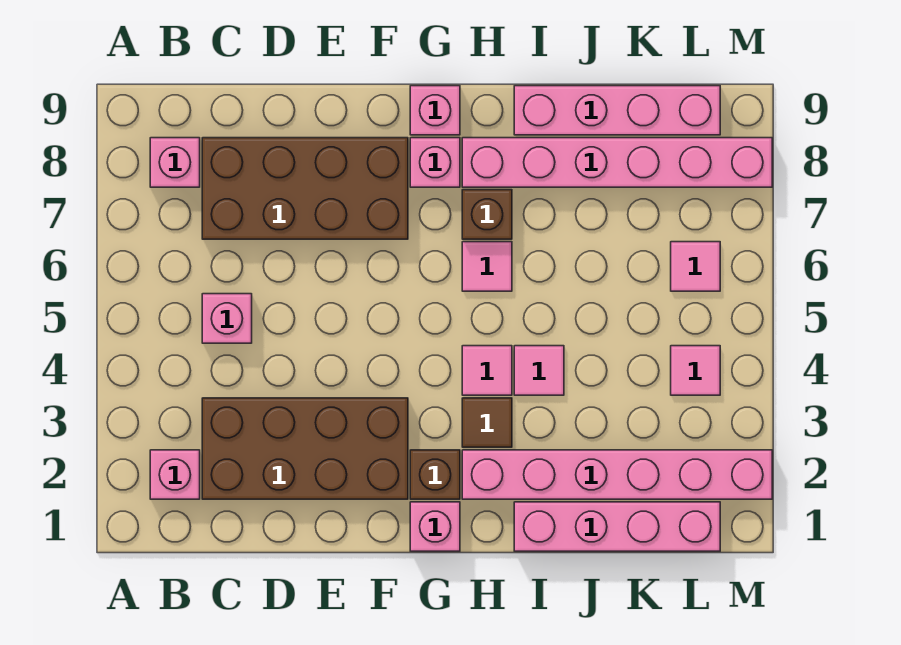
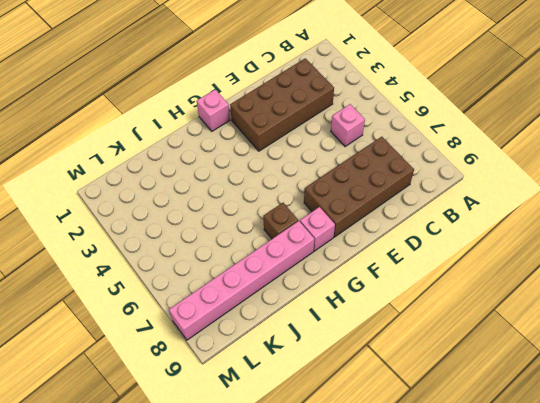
none -> pink brick B2 level 1
none -> pink brick B8 level 1
none -> brown brick G2 level 1

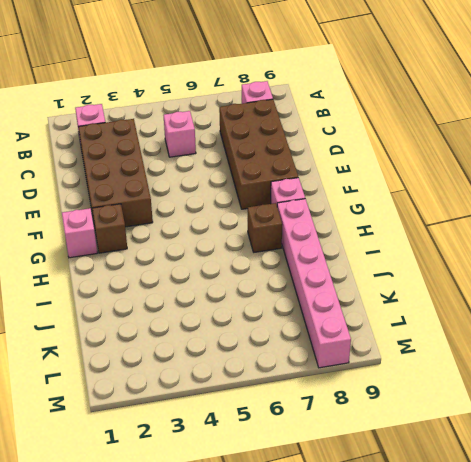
none -> pink brick G9 level 1
none -> pink brick H2:M2 level 1
none -> brown tile H3 level 1

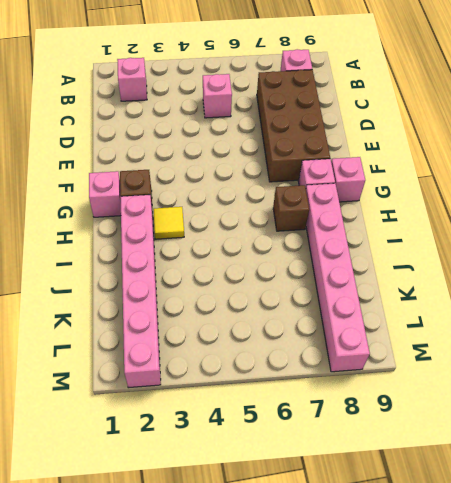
yellow tile H3 level 1 -> brown tile H3 level 1
none -> brown brick C2:F3 level 1
none -> pink tile H4 level 1
none -> pink tile H6 level 1

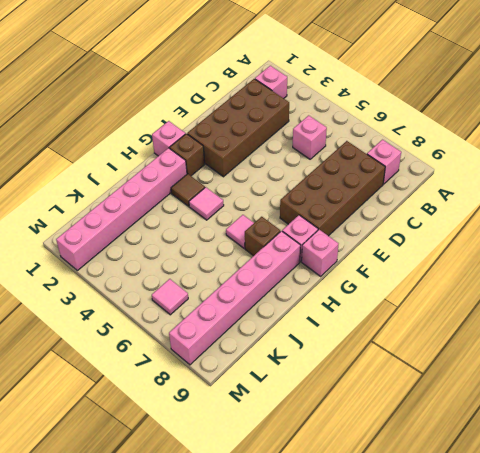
none -> pink brick I1:L1 level 1
none -> pink tile I4 level 1
none -> pink brick I9:L9 level 1

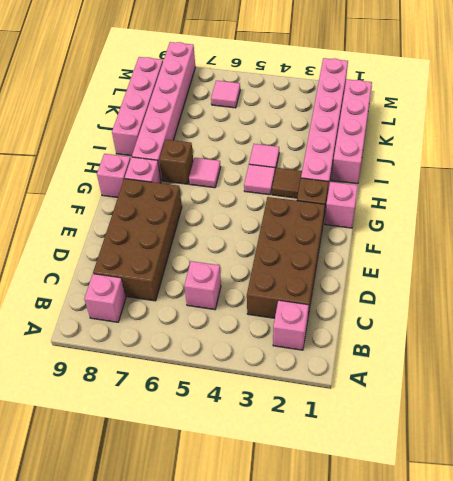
none -> pink tile L4 level 1

